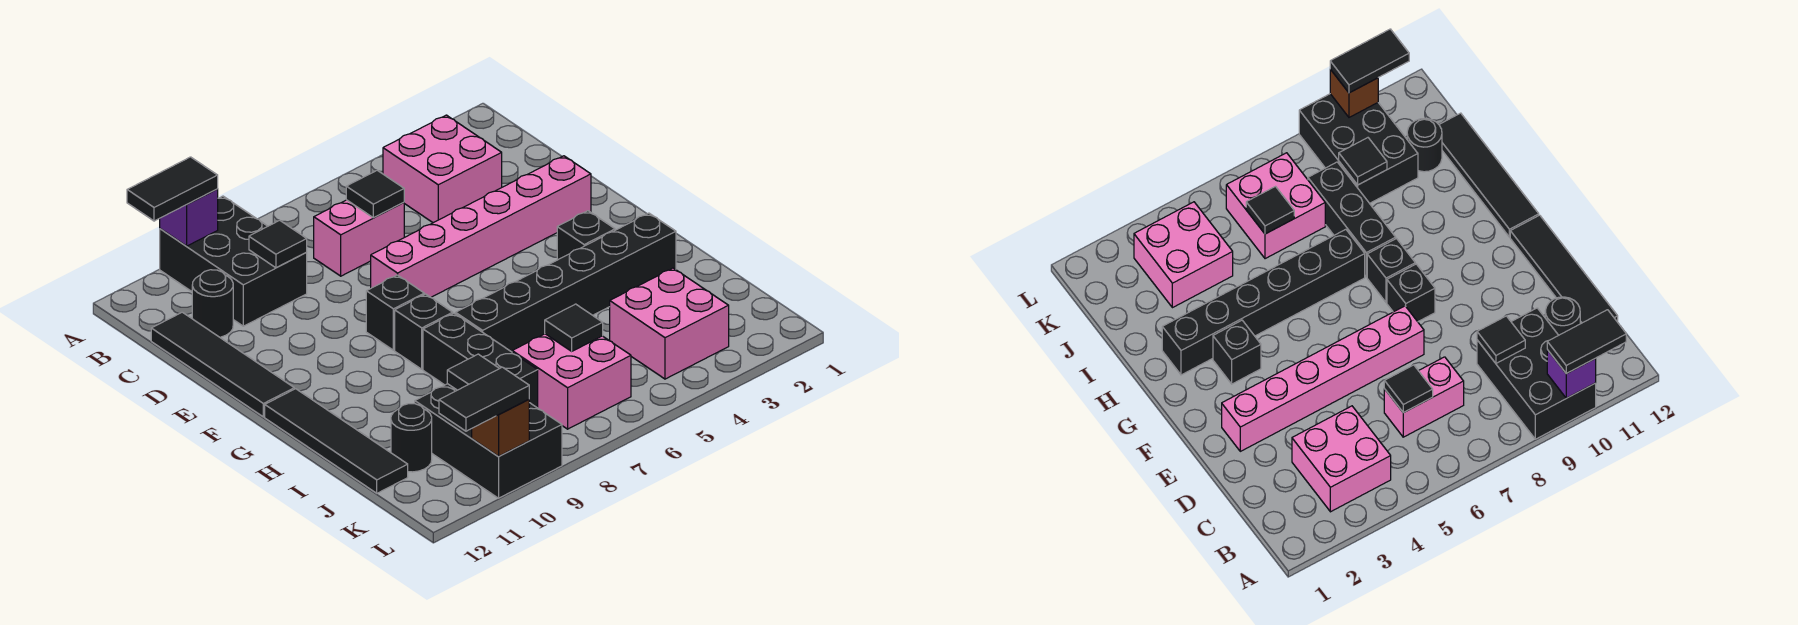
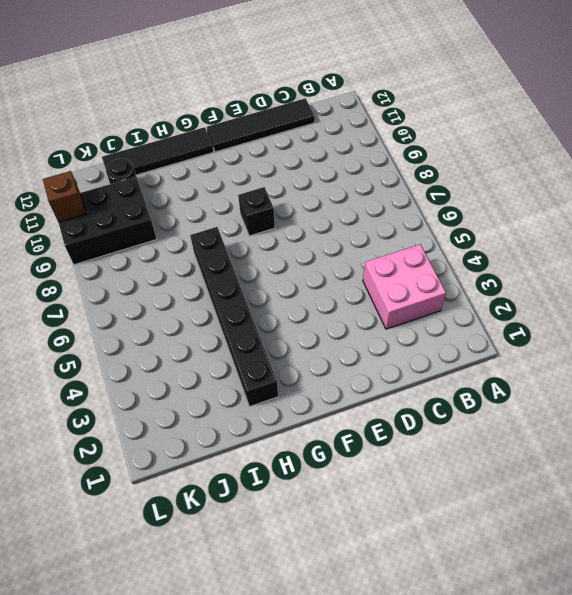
none -> black brick A9:C10 level 1
none -> pink brick C6:C7 level 1
none -> black round brick C11 level 1

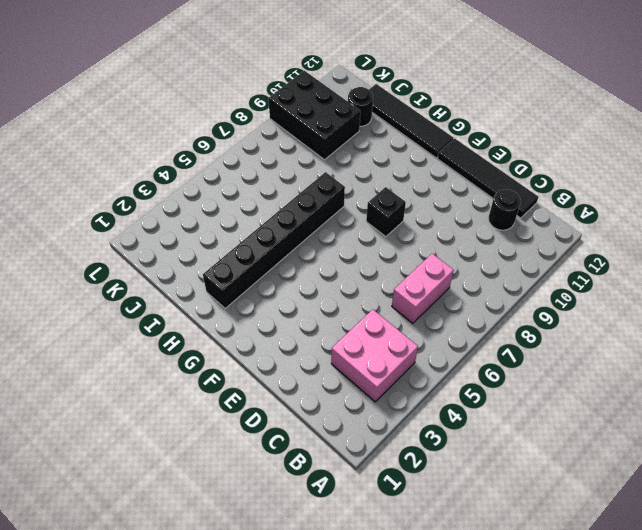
none -> black brick A9:C10 level 1
none -> pink brick E2:E7 level 1
none -> black brick G3 level 1

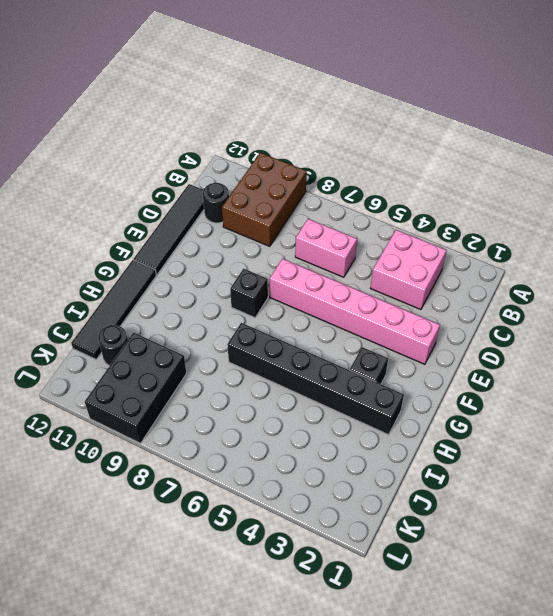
brown brick A9:C10 level 1 -> black brick A9:C10 level 1
none -> black brick G8 level 1
none -> black brick H8:J8 level 1
none -> pink brick J3:K4 level 1

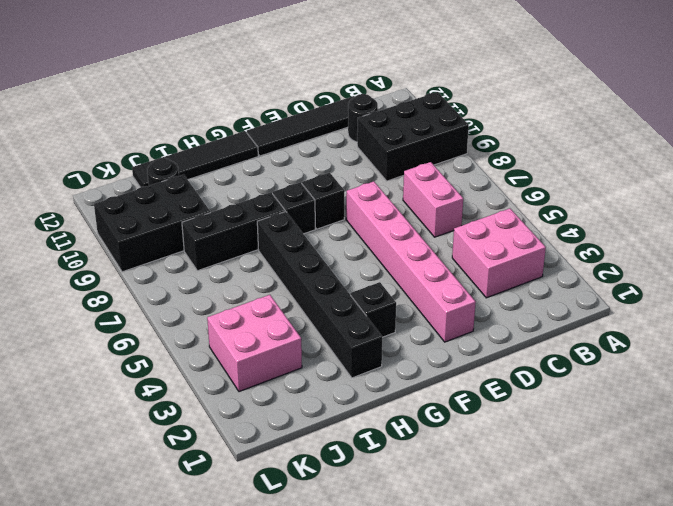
none -> pink brick J6:K7 level 1
none -> purple brick A10 level 2
none -> black tile C6 level 2

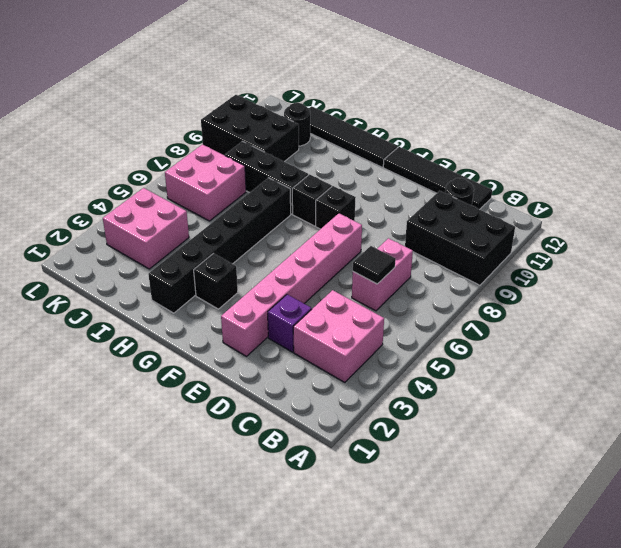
purple brick D3 level 1 -> purple brick A10 level 2
none -> black tile C9 level 2
none -> black tile J6 level 2
none -> black tile J9 level 2

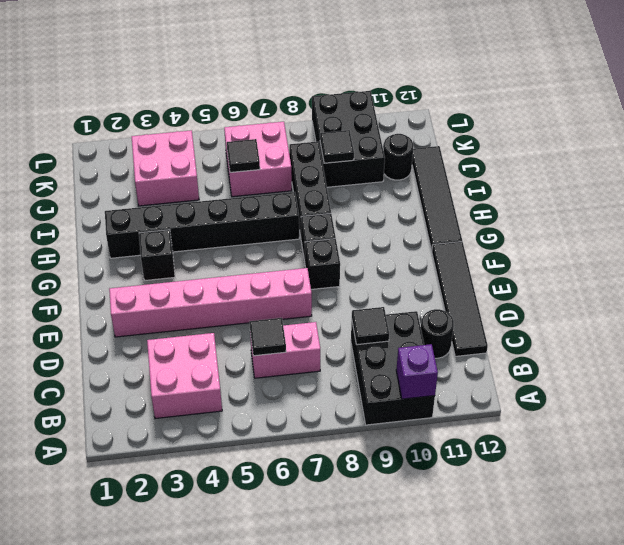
none -> brown brick L10 level 2
none -> black tile A10:A11 level 3
none -> black tile L10:L11 level 3

